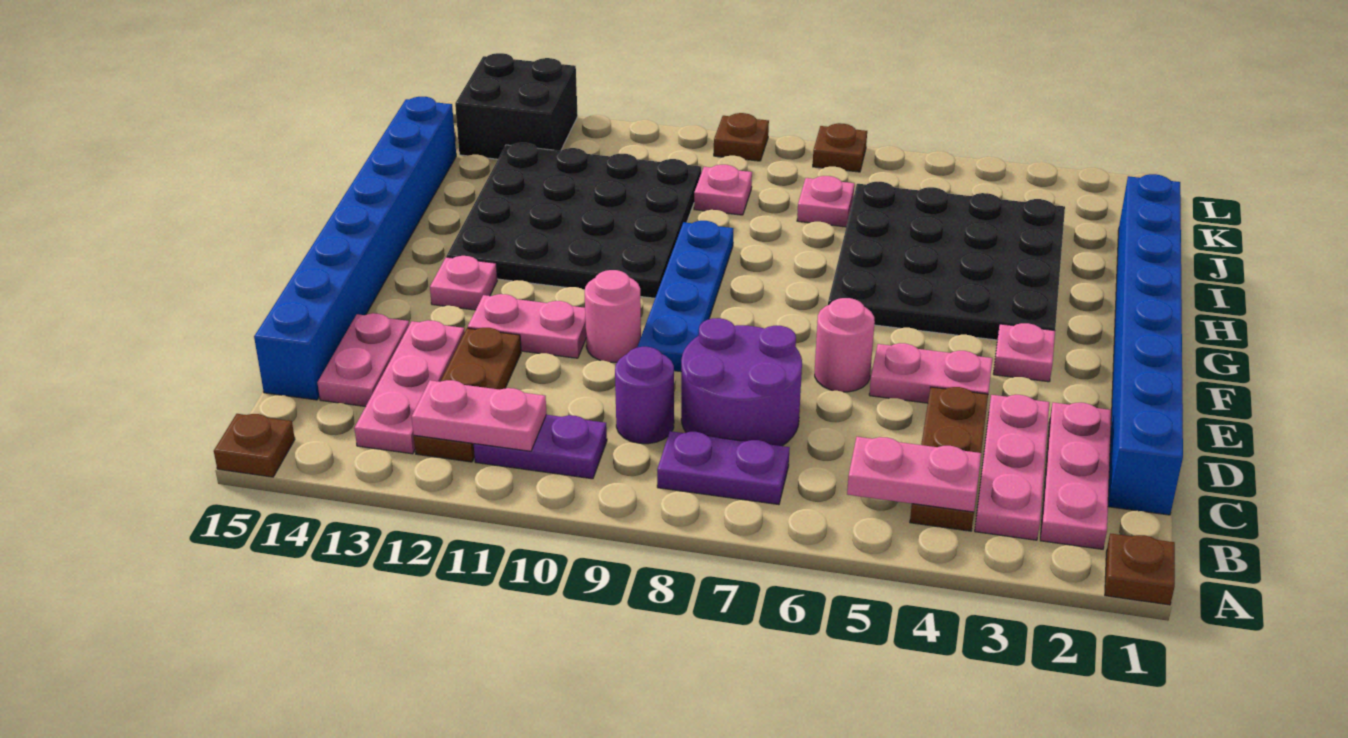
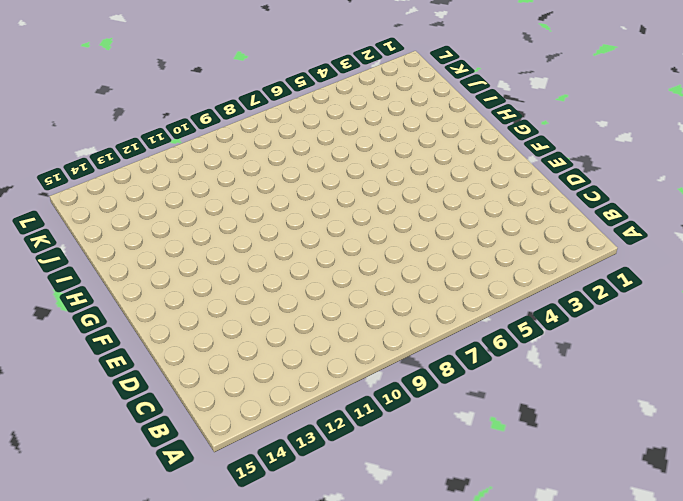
none -> brown plate A1 level 1
none -> brown plate A15 level 1
none -> pink plate B2:D2 level 1
none -> pink plate B3:D3 level 1

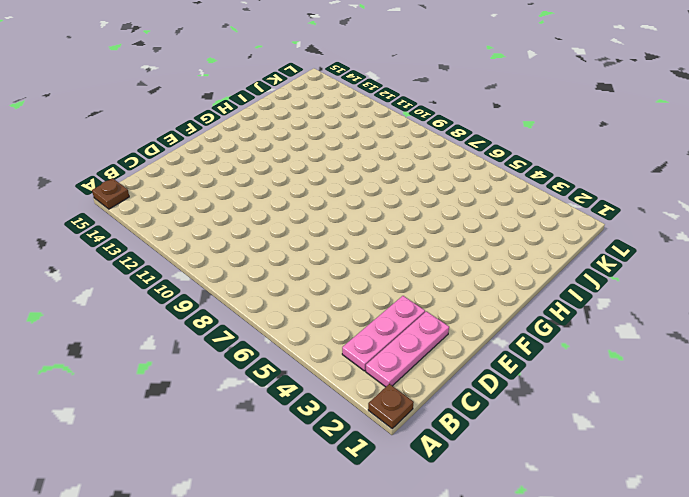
none -> brown plate B4:D4 level 1
none -> purple plate B7:B8 level 1
none -> purple plate B10:B11 level 1
none -> brown plate B12:D12 level 1

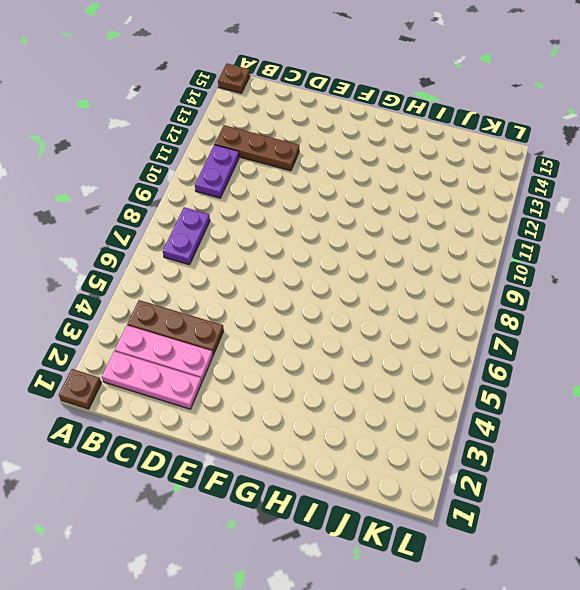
none -> pink plate B13:D13 level 1
none -> blue brick C1:J1 level 1
none -> purple round brick C7:D8 level 1
none -> purple round brick C9 level 1

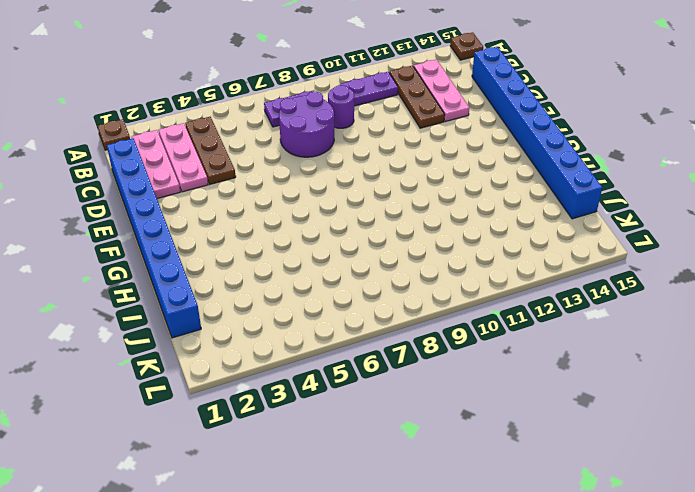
none -> pink plate C14:D14 level 1
none -> pink plate E4:E5 level 1
none -> pink round brick E6 level 1
none -> blue plate E9:H9 level 1

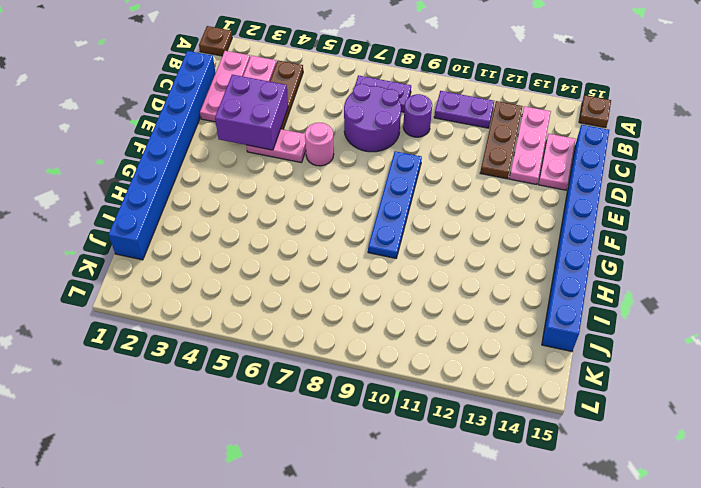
purple brick D3:E4 level 2 -> none
none -> pink round brick E10 level 1
none -> pink plate E11:E12 level 1
none -> pink plate F3 level 1
none -> pink plate F13 level 1

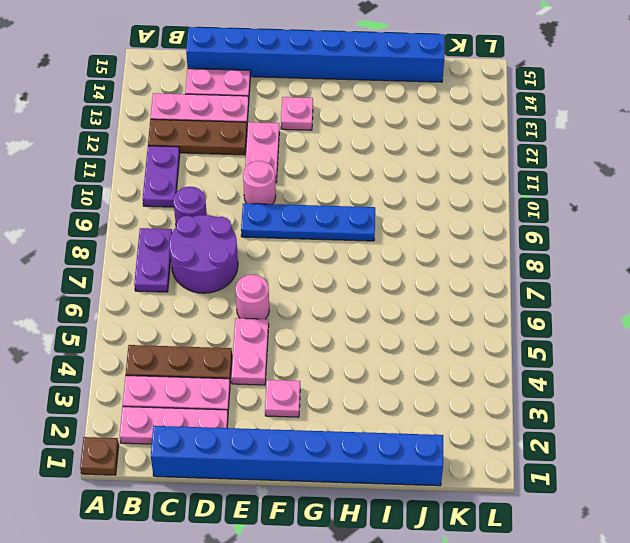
none -> brown plate A15 level 1
none -> black plate G3:J6 level 1
none -> black plate G10:J13 level 1
none -> pink plate J7 level 1

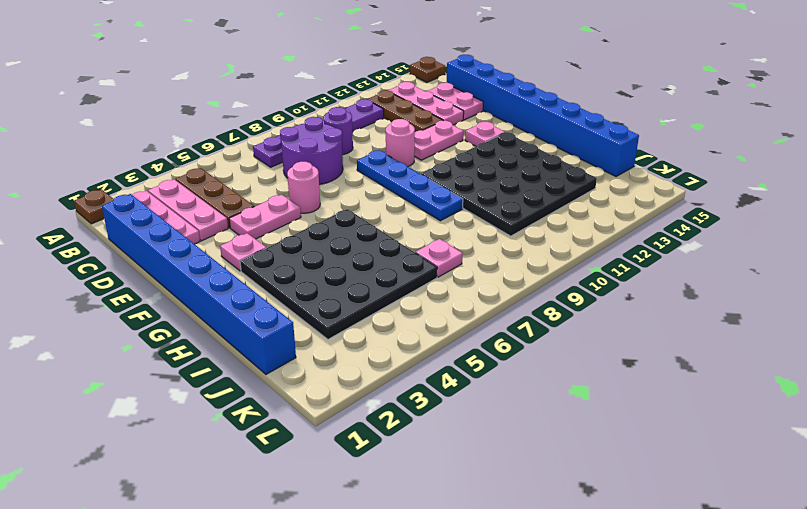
none -> pink plate J9 level 1
none -> black brick K13:L14 level 1
none -> brown plate L7 level 1
none -> brown plate L9 level 1

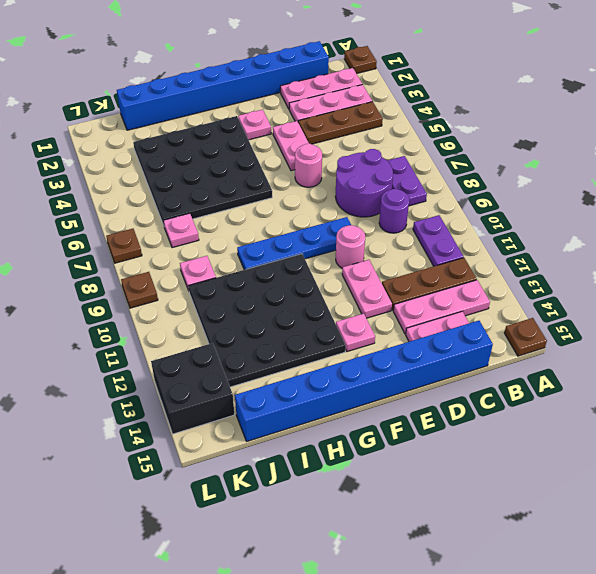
none -> pink plate B4:B5 level 2
none -> pink plate B11:B12 level 2

